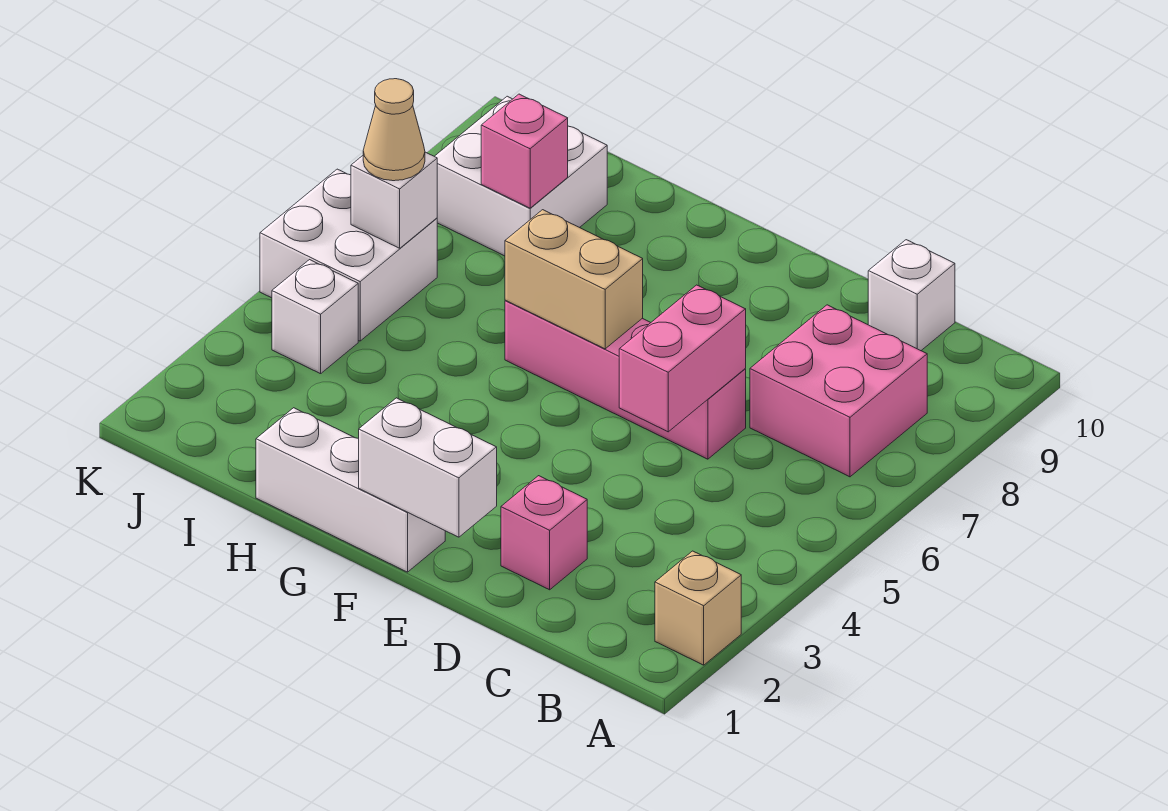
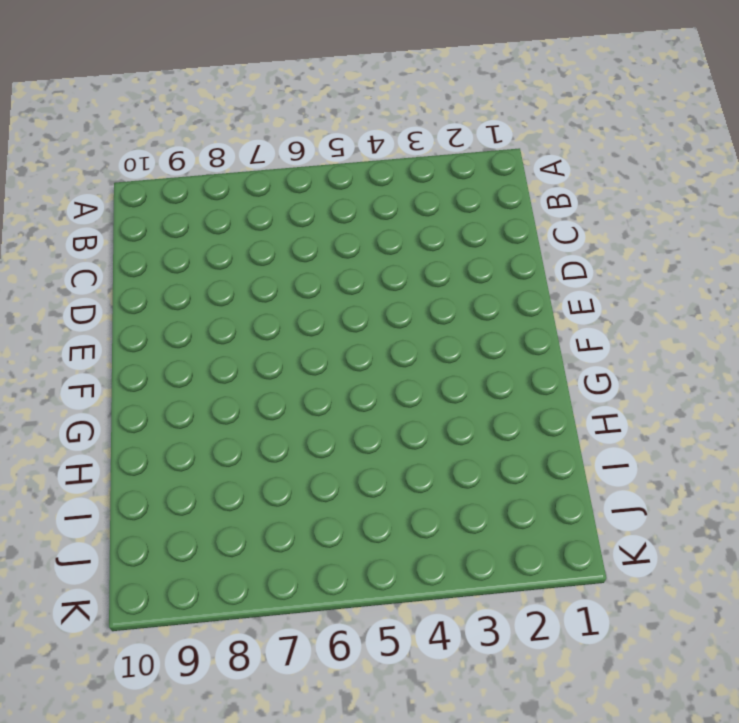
none -> tan brick A2 level 1
none -> pink brick B7:C8 level 1
none -> white brick C10 level 1

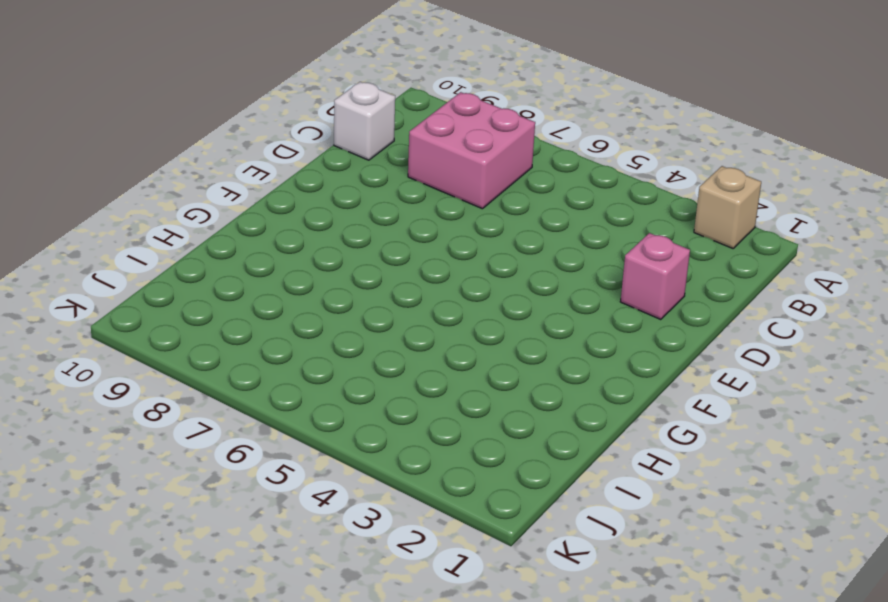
none -> pink brick D6:G6 level 1
none -> white brick F1:H1 level 1
none -> white brick I8:J9 level 1

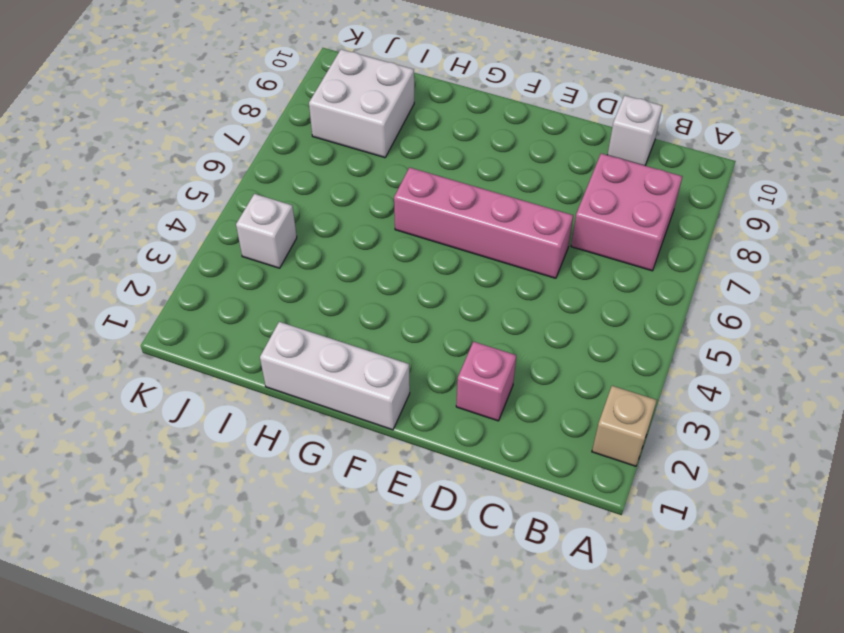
none -> white brick J5:K6 level 1
none -> pink brick D5:D6 level 2
none -> white brick E1:F1 level 2

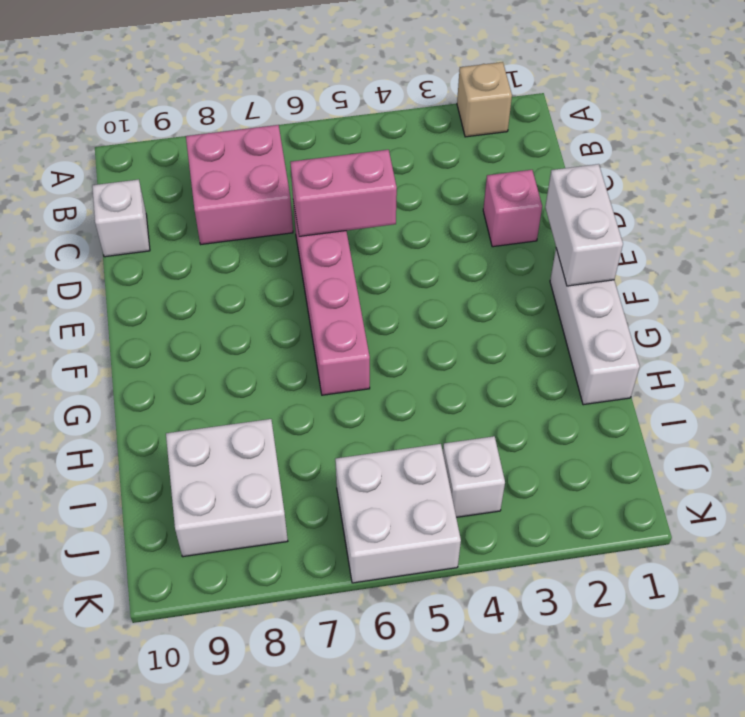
none -> tan brick F6:G6 level 2
none -> pink brick I8 level 2
none -> white brick J6 level 2

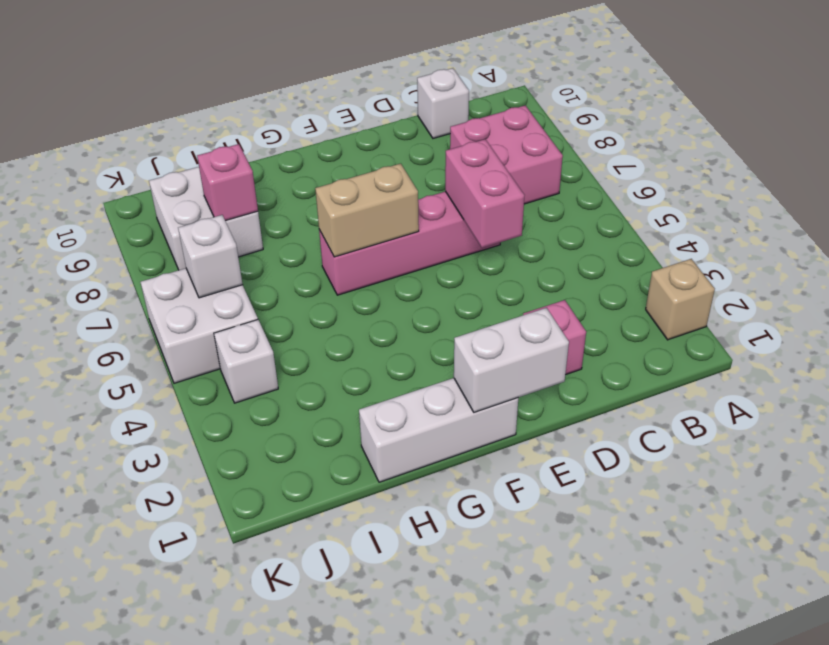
none -> tan cone J6 level 3

